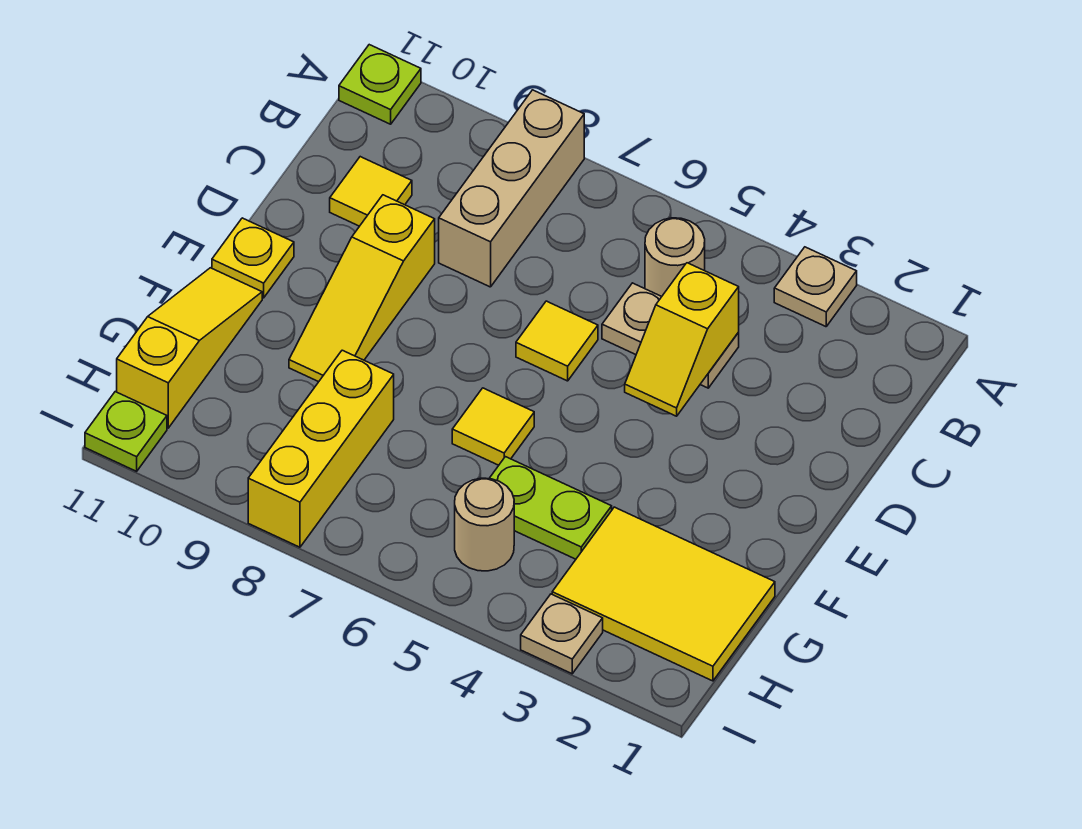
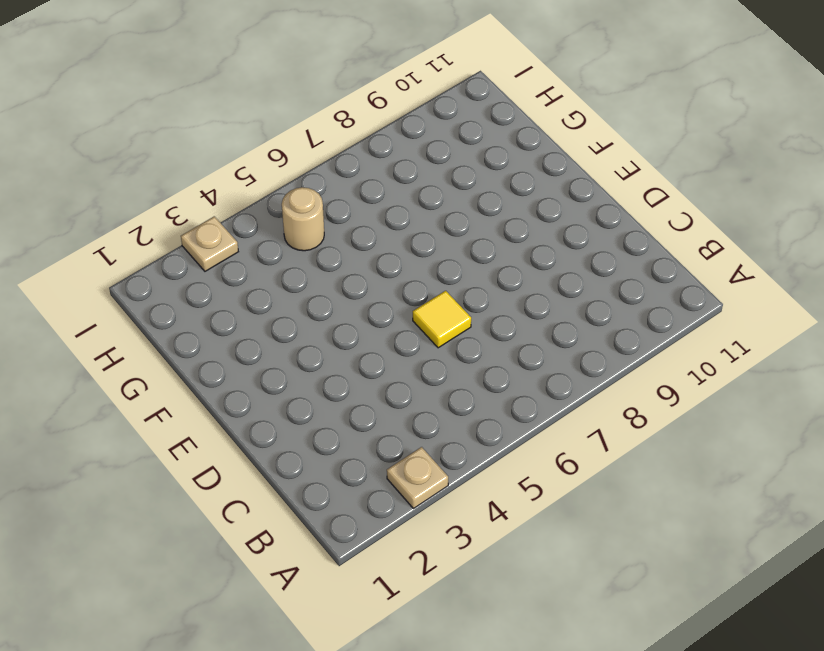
none -> tan brick A8:C8 level 1
none -> lime plate A11 level 1
none -> tan round brick B5 level 1

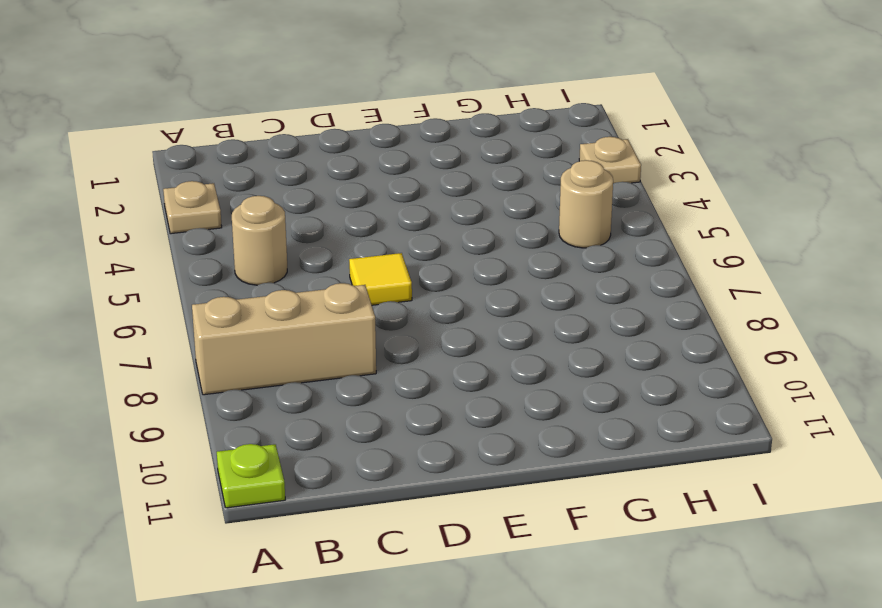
none -> tan plate C4:C5 level 1
none -> yellow tile C10 level 1
none -> yellow slope D9:F9 level 1 top D

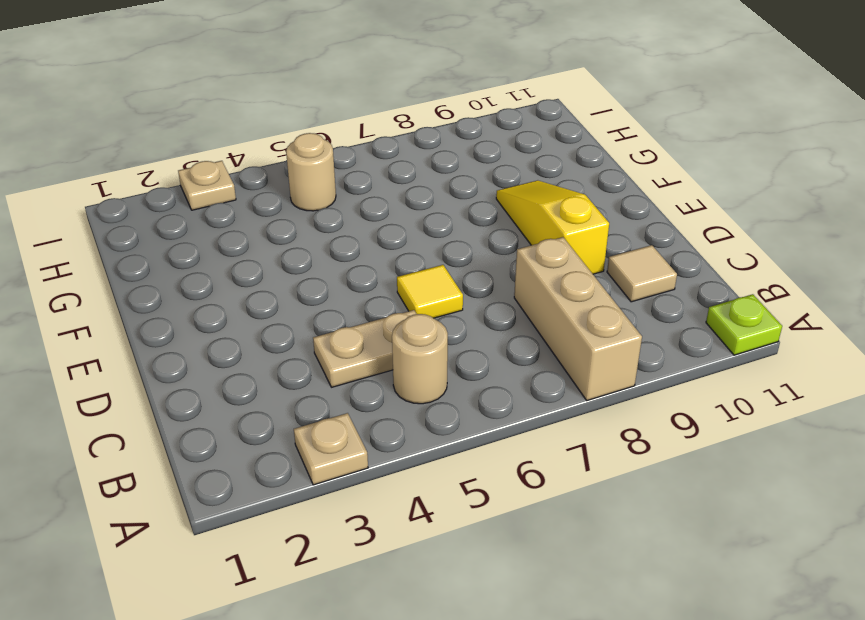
tan tile C10 level 1 -> yellow tile C10 level 1
none -> yellow plate E11 level 1
none -> yellow tile F6 level 1
none -> yellow slope F11:H11 level 1 top H

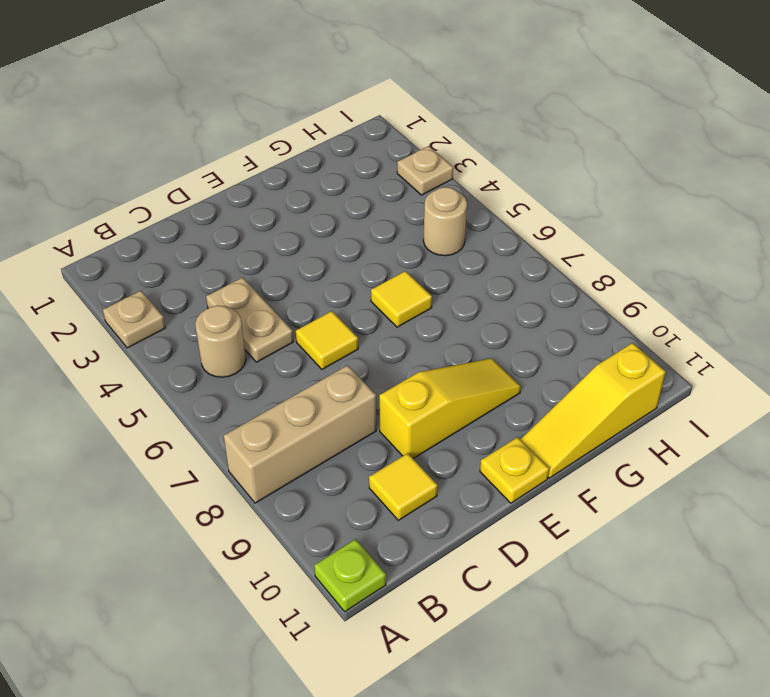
none -> yellow tile G1:H3 level 1
none -> lime plate G4:G5 level 1
none -> yellow brick G8:I8 level 1

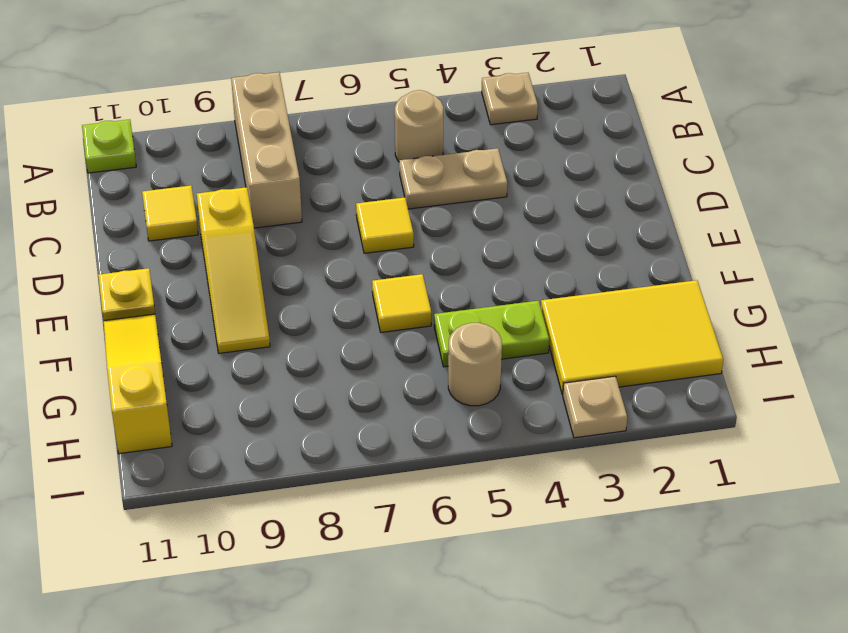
none -> yellow brick G8:I8 level 1
none -> lime plate I11 level 1
none -> yellow slope C4:D4 level 2 top C

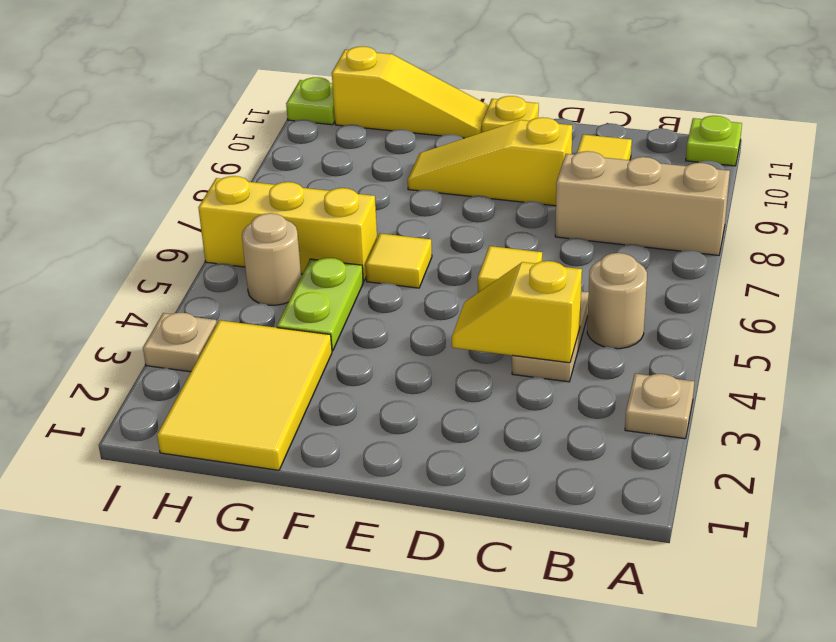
yellow brick G6:I6 level 1 -> yellow brick G8:I8 level 1

